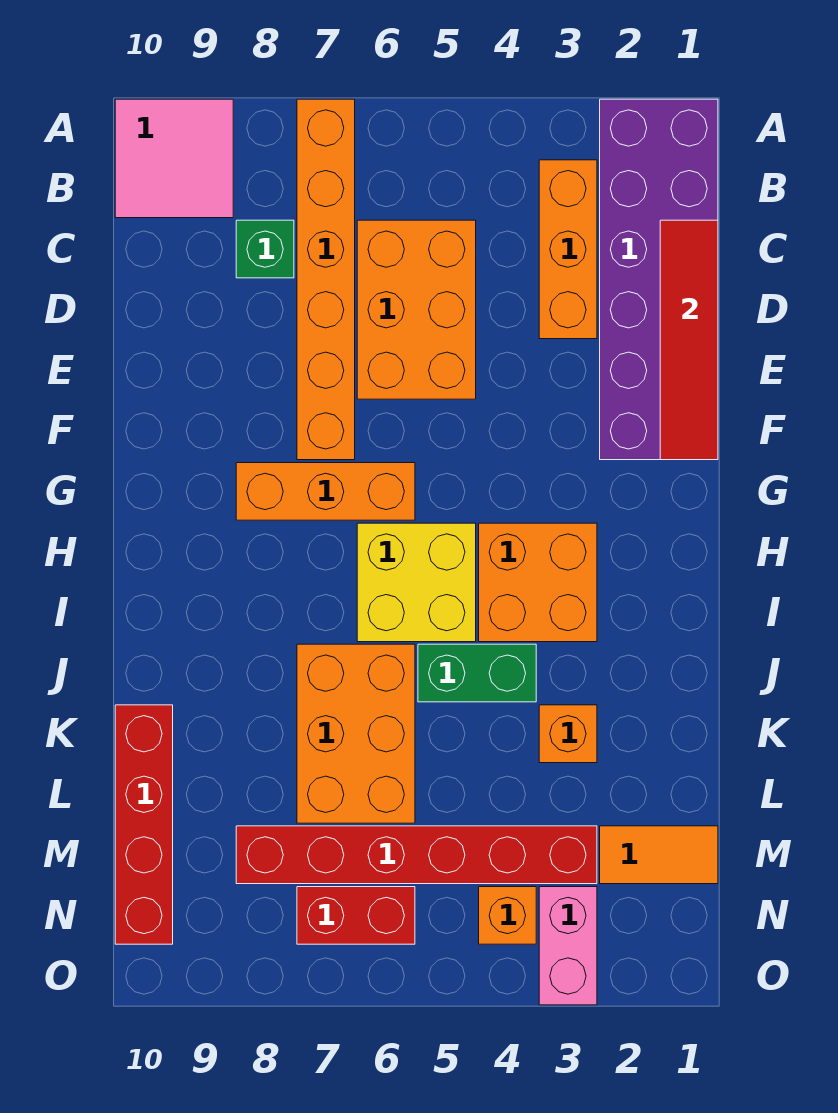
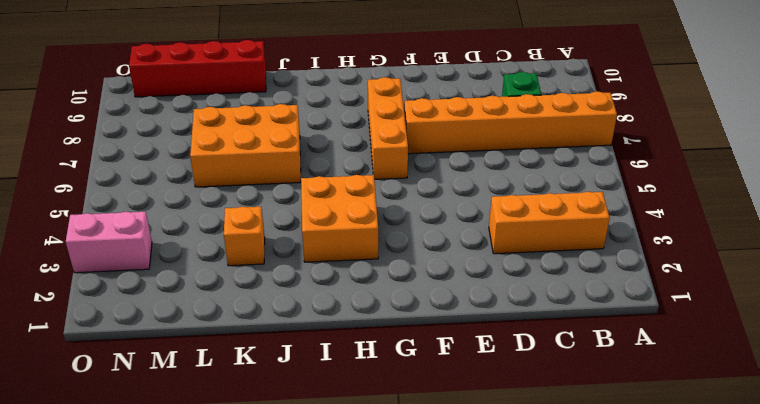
none -> purple brick A1:F2 level 1
none -> pink tile A9:B10 level 1
none -> orange brick C5:E6 level 1

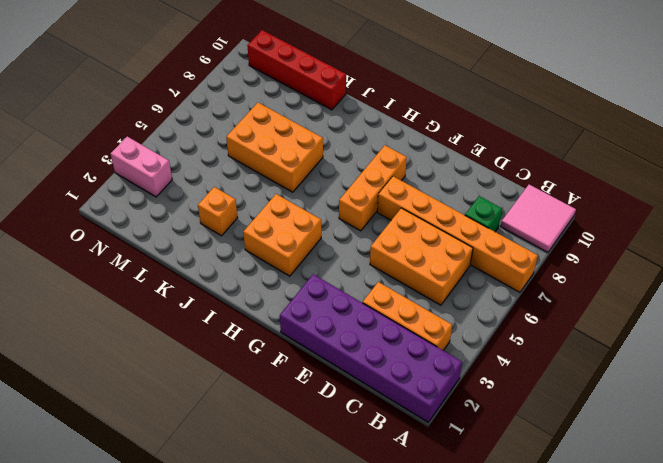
none -> yellow brick H5:I6 level 1
none -> green brick J4:J5 level 1
none -> orange tile M1:M2 level 1

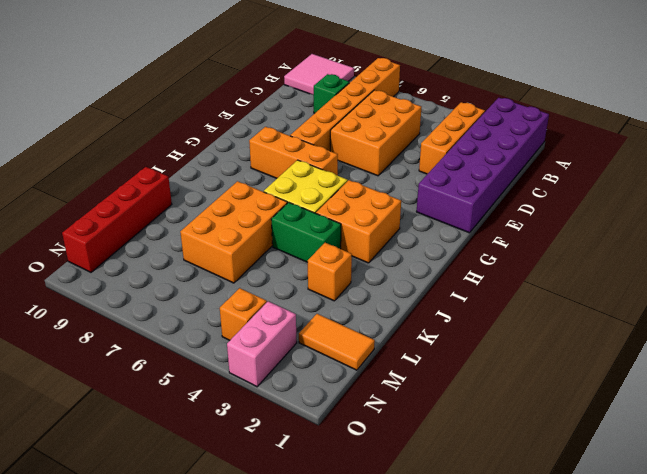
none -> red brick M3:M8 level 1
none -> red brick N6:N7 level 1
none -> red tile C1:F1 level 2

